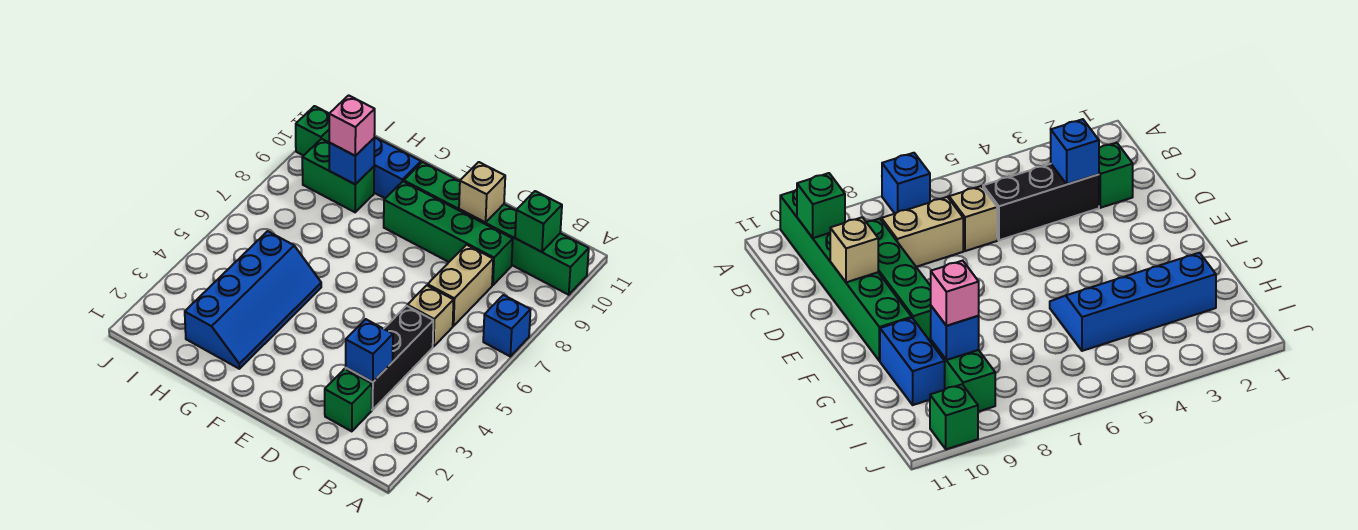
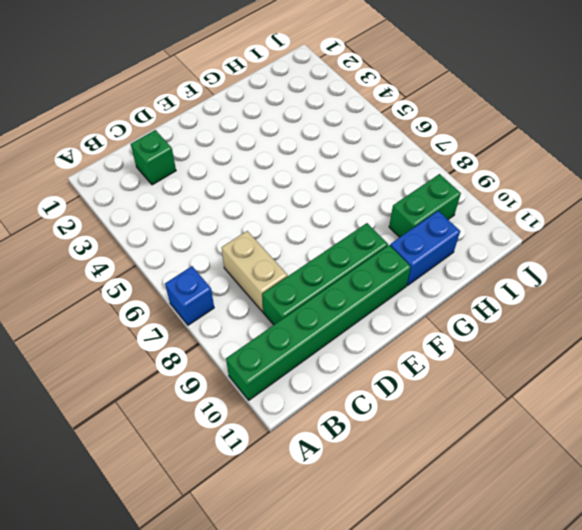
none -> black brick C3:C5 level 1
none -> tan brick C6 level 1
none -> blue slope G2:H5 level 1 top H

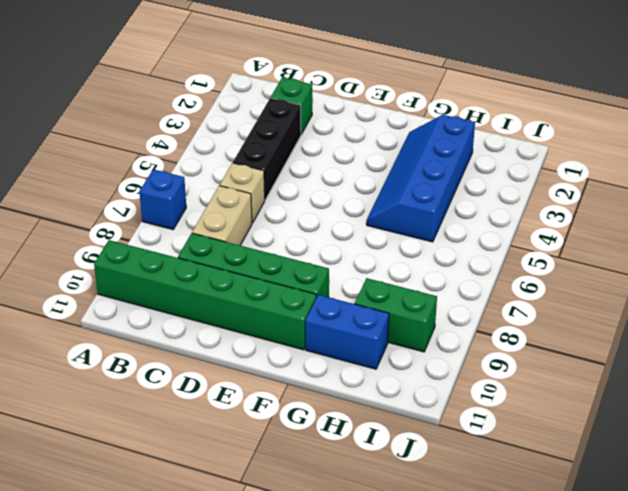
none -> green brick J10 level 1
none -> green brick B10 level 2
none -> blue brick C3 level 2

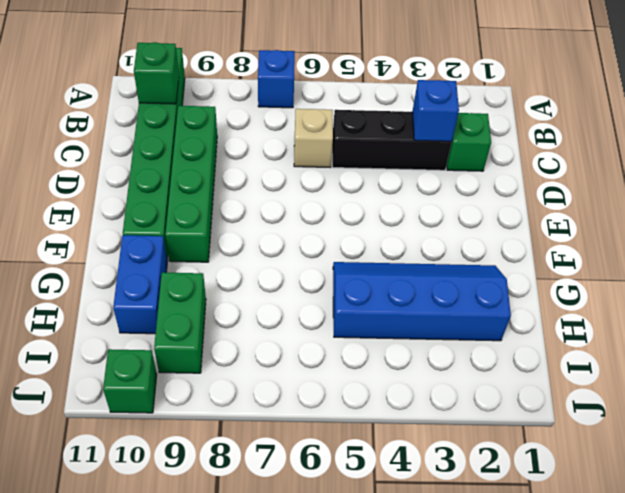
none -> tan brick C7:C8 level 1
none -> tan brick D10 level 2
none -> blue brick H9 level 2

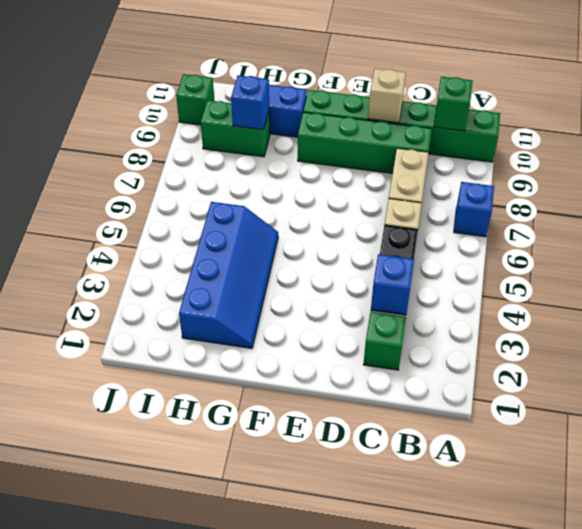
none -> pink brick H9 level 3

